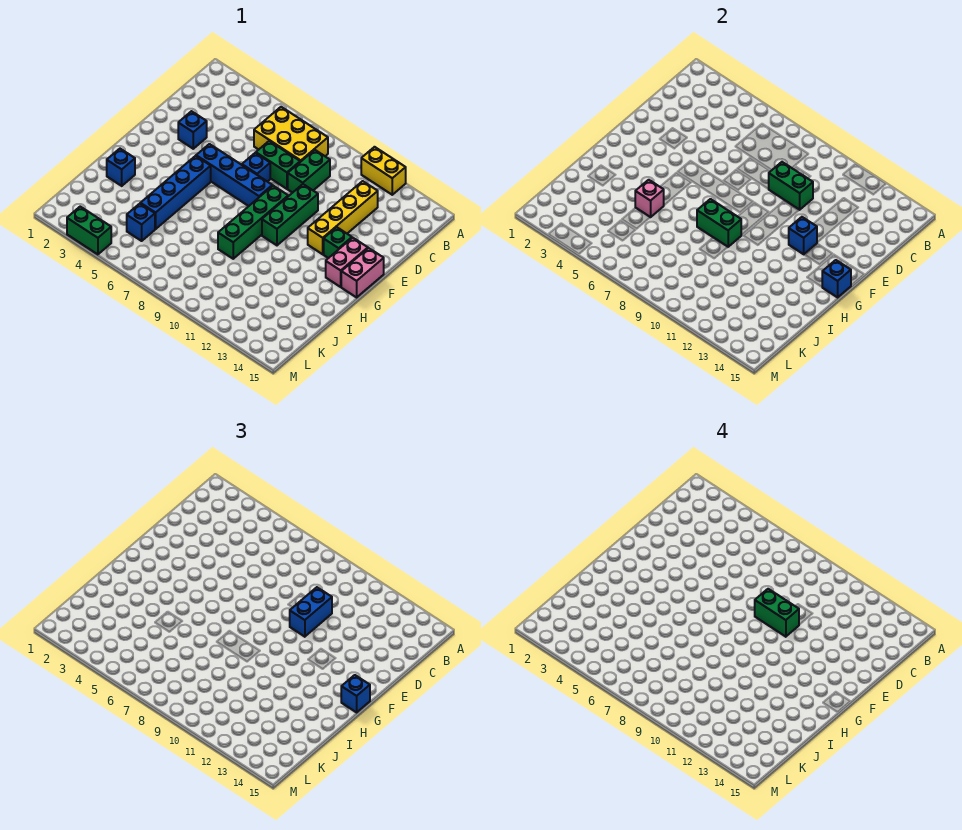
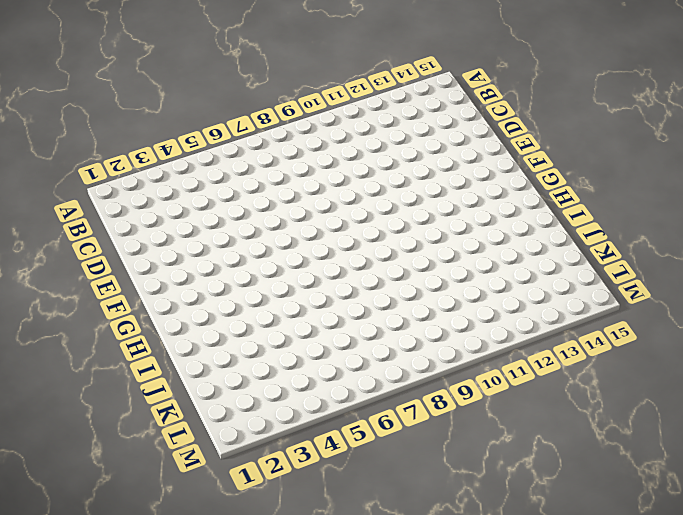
none -> yellow brick A11:A12 level 1
none -> yellow brick B6:C8 level 1
none -> green brick C9:D9 level 1

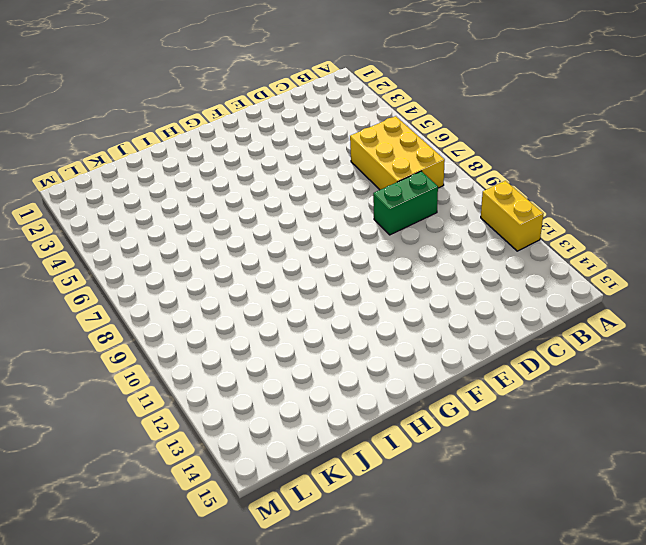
none -> yellow brick C12:F12 level 1
none -> green brick D7:D8 level 1
none -> blue brick E3 level 1

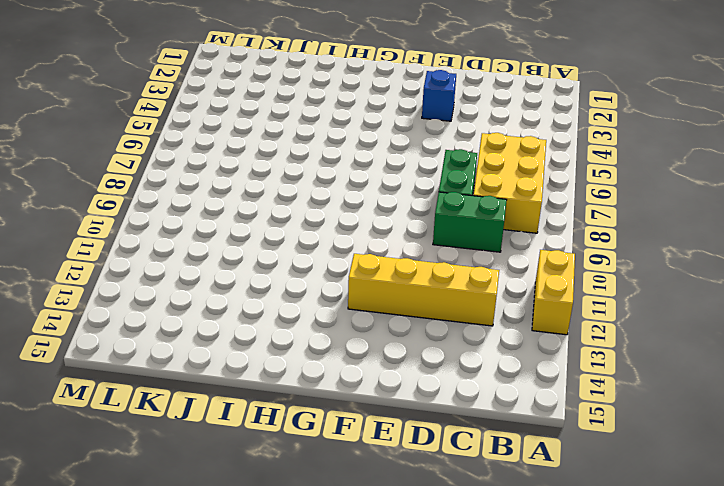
none -> blue brick E7 level 1
none -> green brick E10:G10 level 1
none -> blue brick F5:F8 level 1

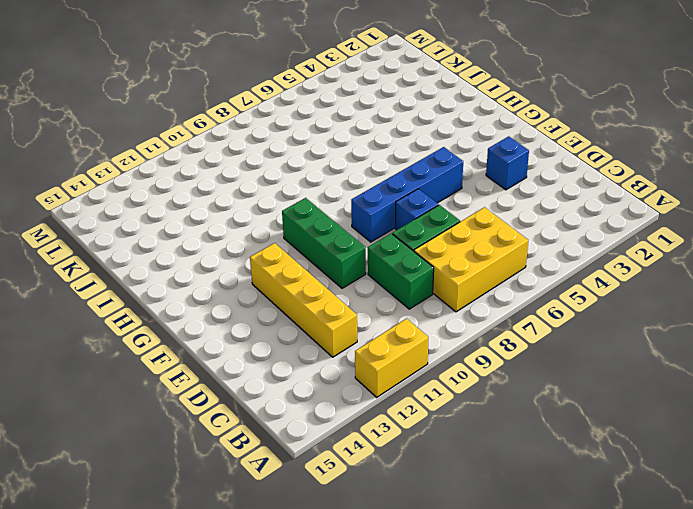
none -> green brick F9:I9 level 1
none -> green brick F13 level 1
none -> pink brick F14:G14 level 1

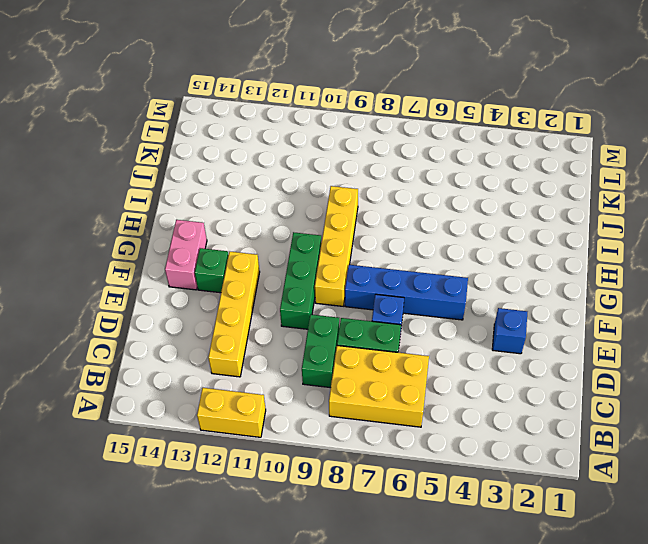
yellow brick F9:I9 level 1 -> green brick F9:I9 level 1
none -> pink brick F15:G15 level 1
none -> blue brick G5:J5 level 1
none -> blue brick I2 level 1

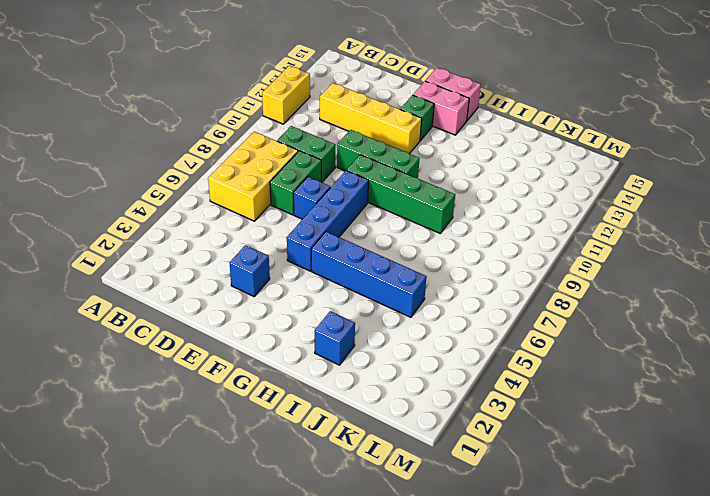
none -> blue brick K5 level 1
none -> green brick M3:M4 level 1
none -> green brick D9:D10 level 2

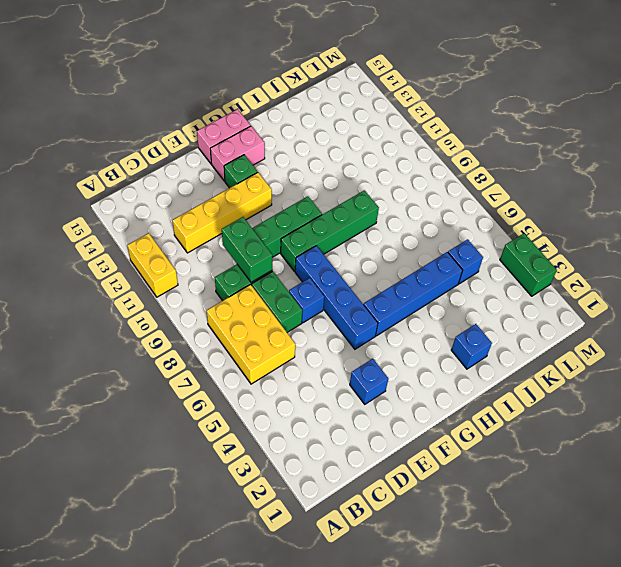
none -> blue brick F12 level 2
none -> blue brick G15 level 2
none -> green brick H8:H9 level 2

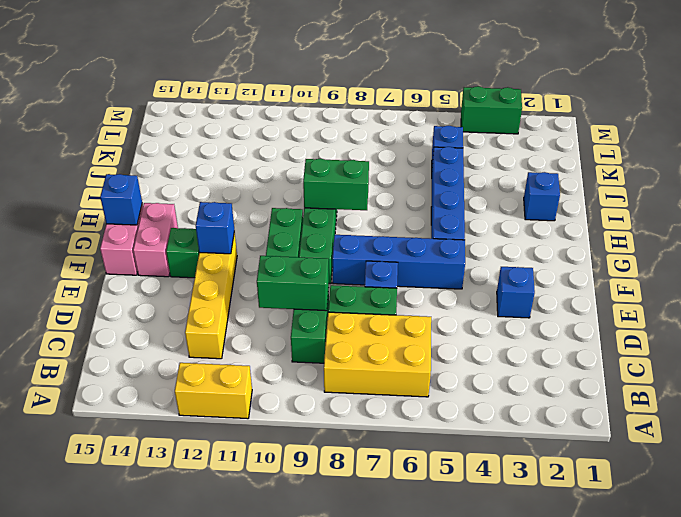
none -> pink brick I5 level 2
none -> blue brick D10:E10 level 3
none -> blue brick G15 level 3

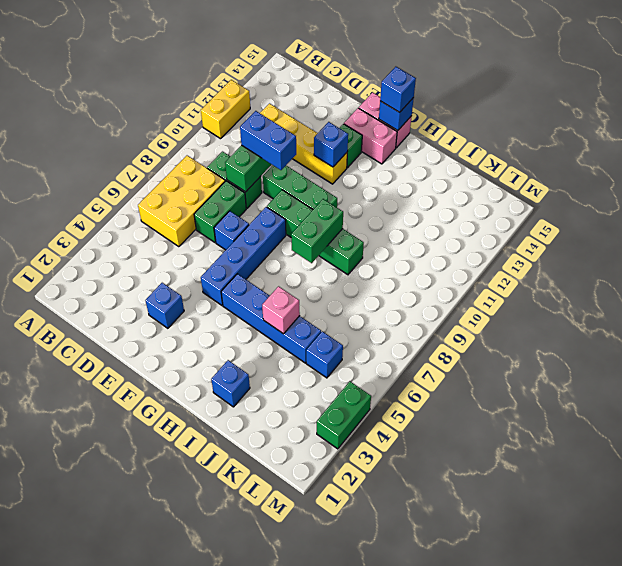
none -> green brick E9:E10 level 4

